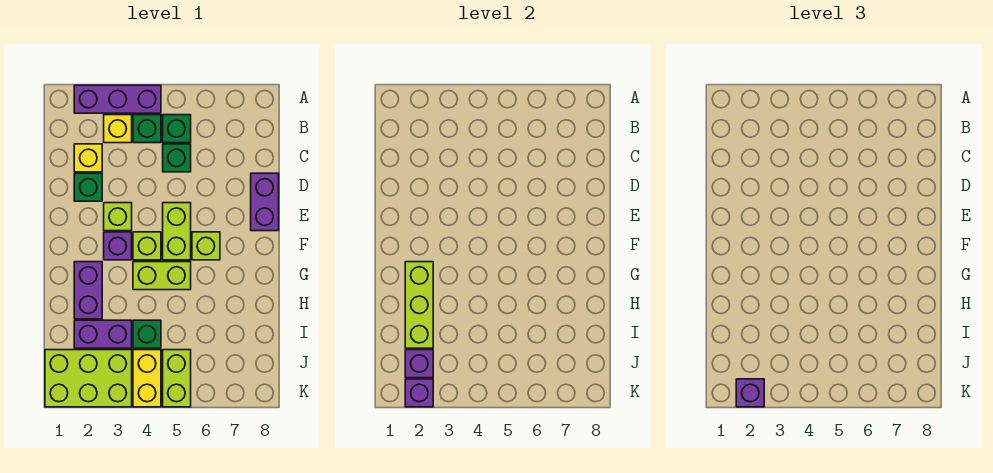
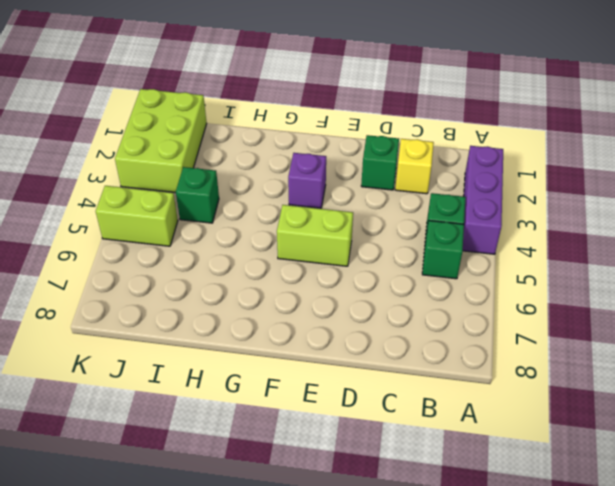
none -> yellow brick B3 level 1
none -> green brick C5 level 1
none -> purple brick D8:E8 level 1

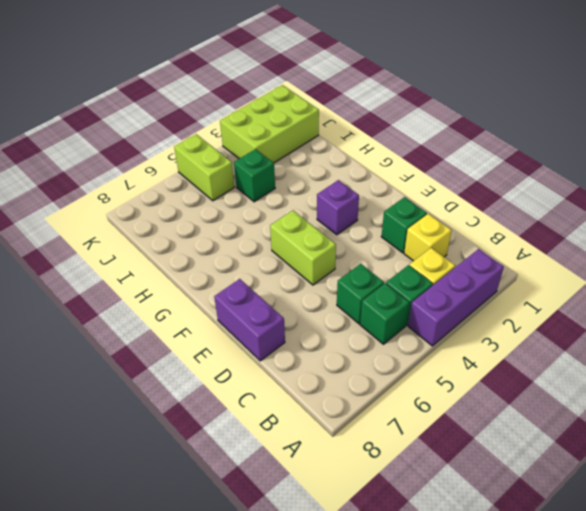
none -> lime brick E3 level 1
none -> lime brick F4 level 1
none -> lime brick F6 level 1

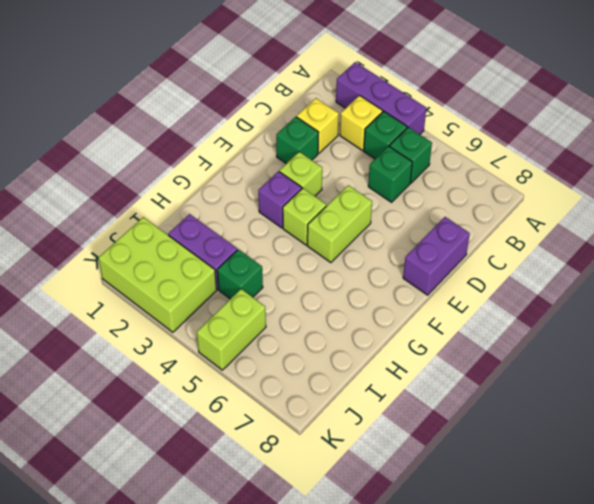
none -> lime brick F6 level 1
none -> purple brick G2:H2 level 1
none -> lime brick G4:G5 level 1

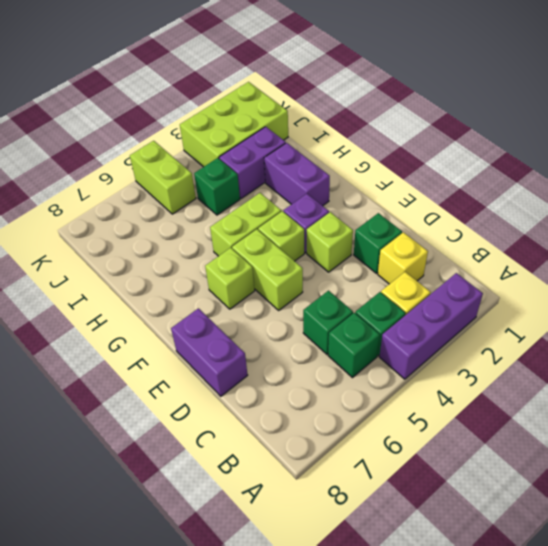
none -> yellow brick J4:K4 level 1
none -> lime brick G2:I2 level 2
none -> purple brick J2 level 2

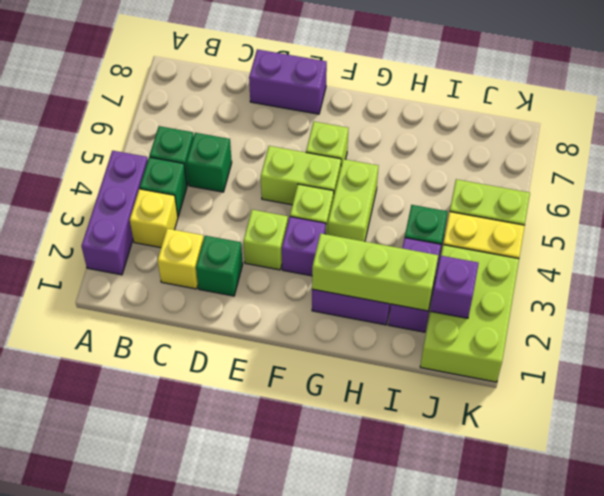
none -> purple brick K2 level 2
none -> purple brick K2 level 3

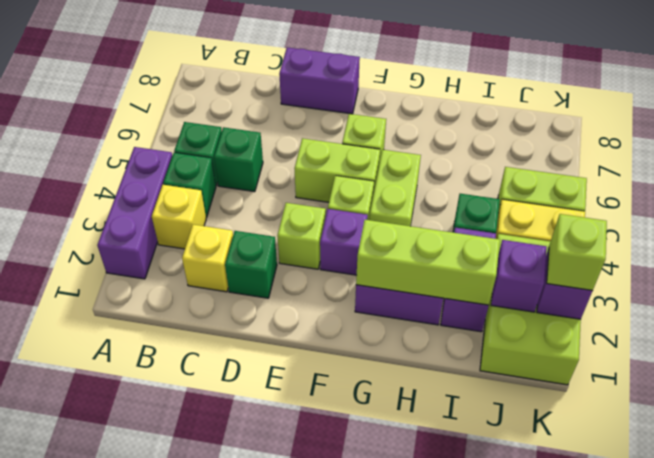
lime brick K2 level 3 -> purple brick K2 level 3

